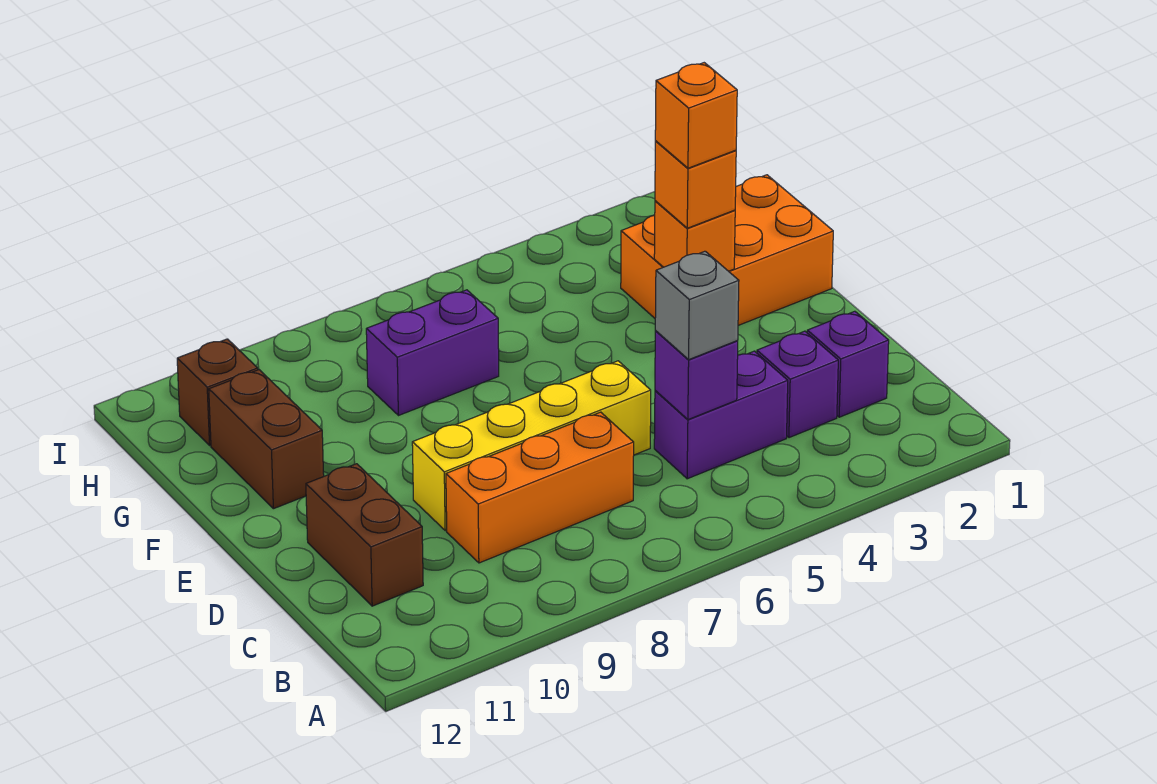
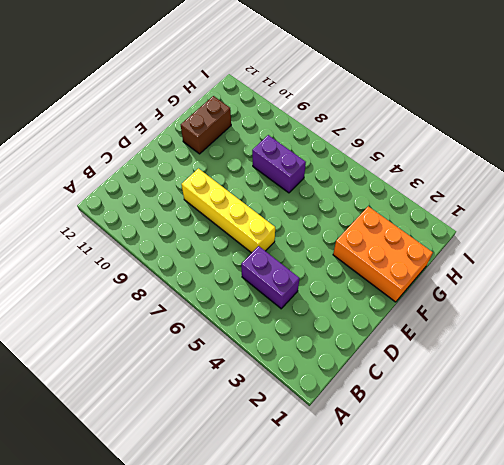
none -> purple brick C2 level 1
none -> purple brick C3 level 1
none -> orange brick C7:C9 level 1

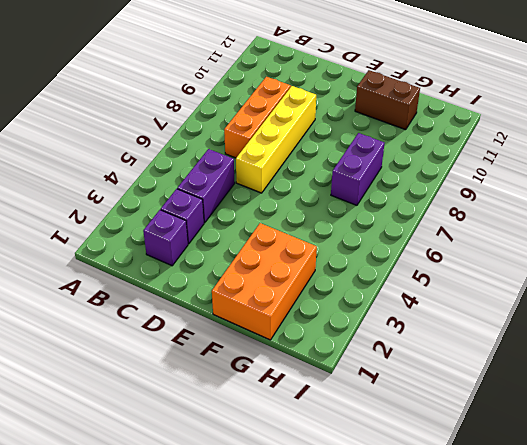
none -> brown brick C11:D11 level 1
none -> brown brick H11 level 1
none -> purple brick C5 level 2

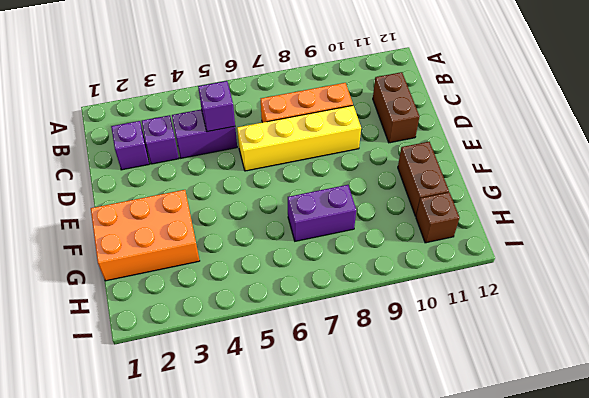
none -> orange brick F3 level 2
none -> grey brick C5 level 3
none -> orange brick F3 level 3

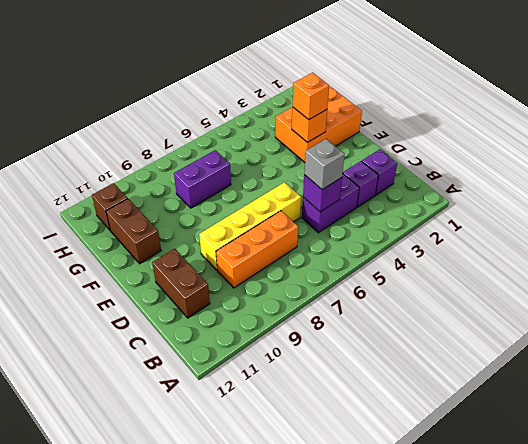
none -> orange brick F3 level 4

